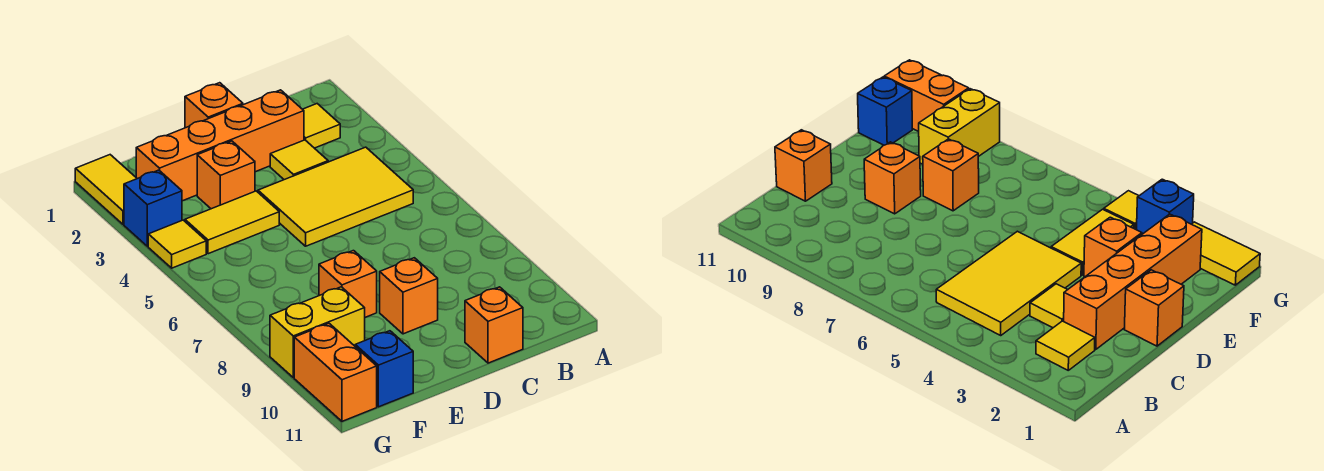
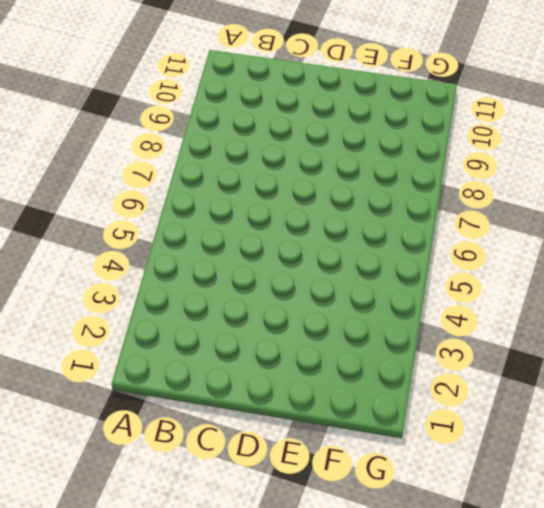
none -> yellow tile B2 level 1
none -> yellow tile B4:D5 level 1
none -> orange brick C2:F2 level 1

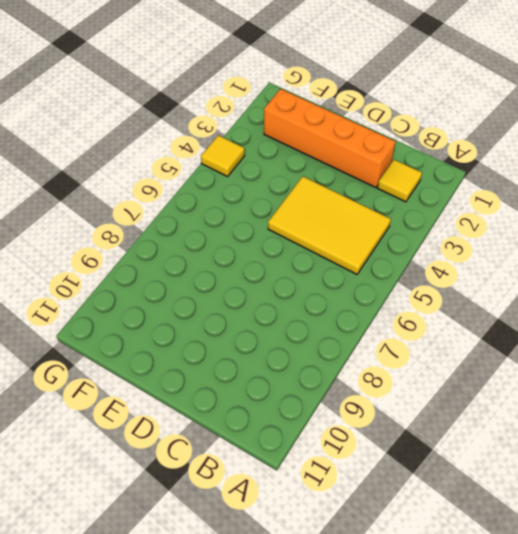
none -> yellow tile C3 level 1
none -> orange brick C11 level 1
none -> orange brick D1 level 1

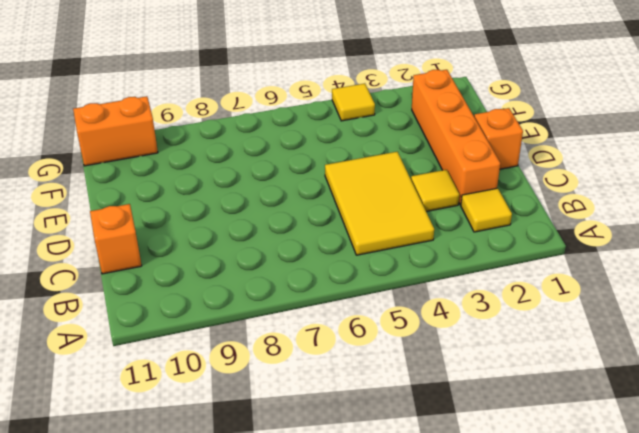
none -> orange brick D9 level 1
none -> orange brick E3 level 1
none -> yellow tile E4:F4 level 1

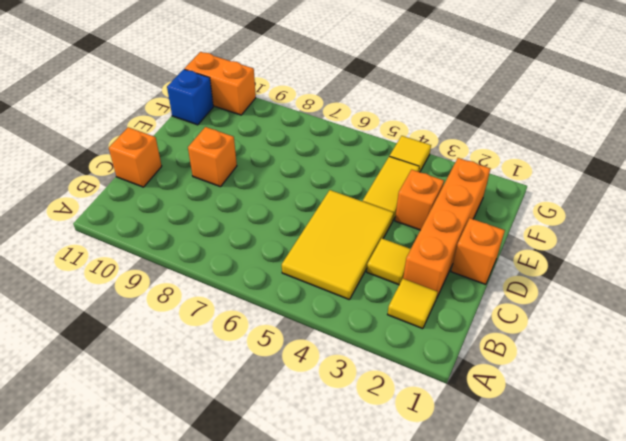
none -> orange brick E8 level 1
none -> yellow brick F9:G9 level 1
none -> yellow tile G1:G2 level 1

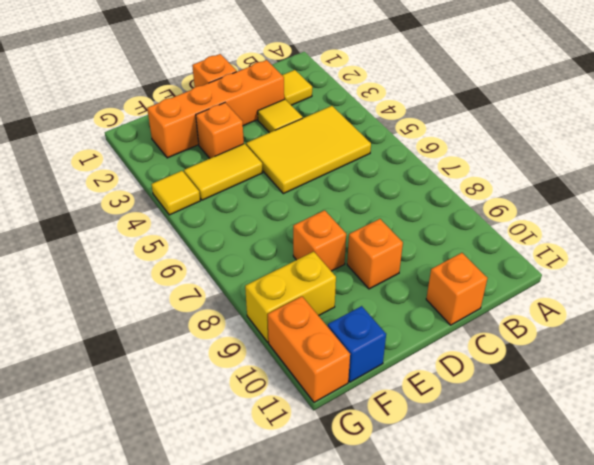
none -> yellow tile G1:G2 level 1
none -> blue brick G3 level 1

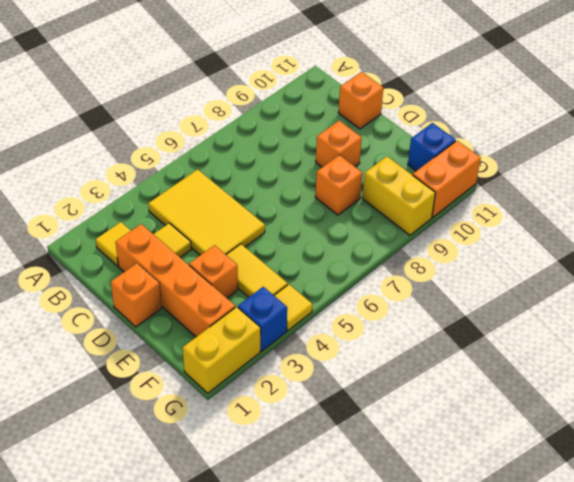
yellow brick G1:G2 level 1 -> yellow tile G1:G2 level 1

